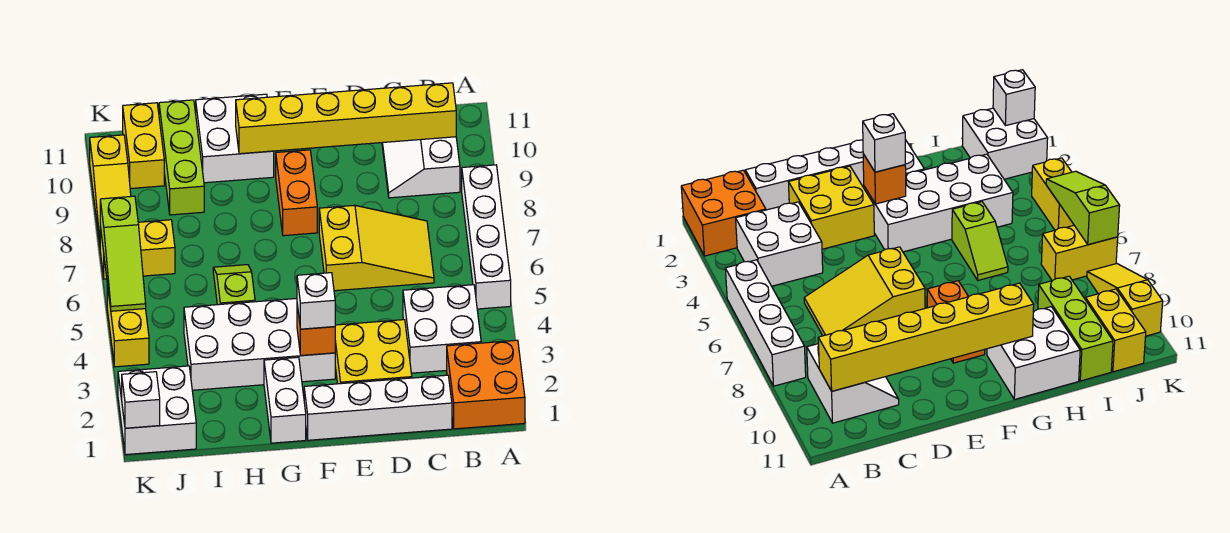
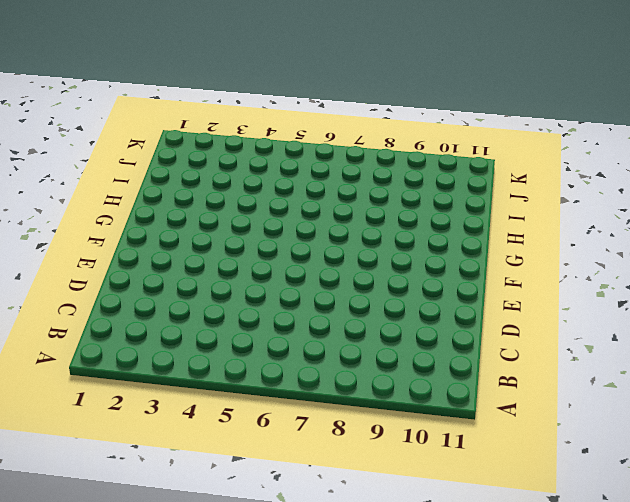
none -> orange brick A1:B2 level 1
none -> white brick A5:A8 level 1
none -> white brick B3:C4 level 1

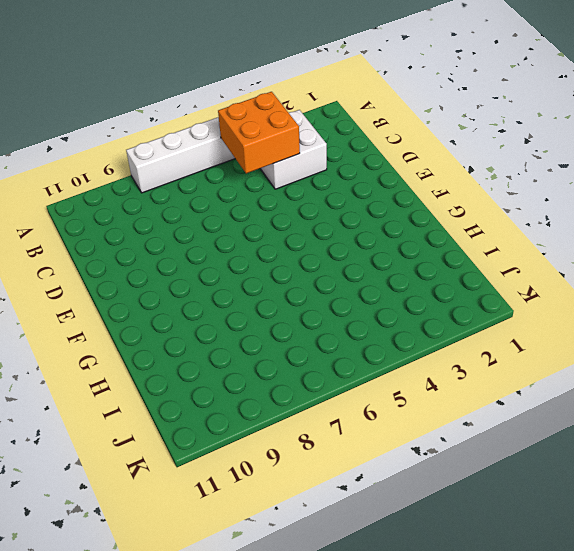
orange brick B4:C5 level 2 -> orange brick A1:B2 level 1
none -> white slope B9:C10 level 1 top B
none -> white brick C1:F1 level 1
none -> yellow slope C6:E7 level 1 top E

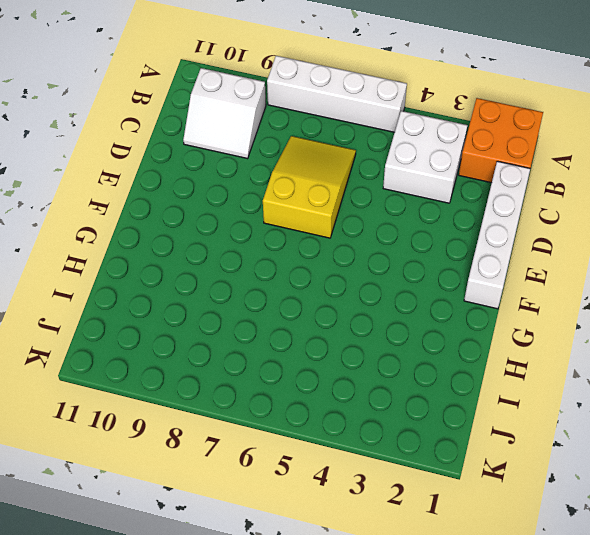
none -> yellow brick D2:E3 level 1
none -> white brick F3:I4 level 1
none -> orange brick F8:F9 level 1

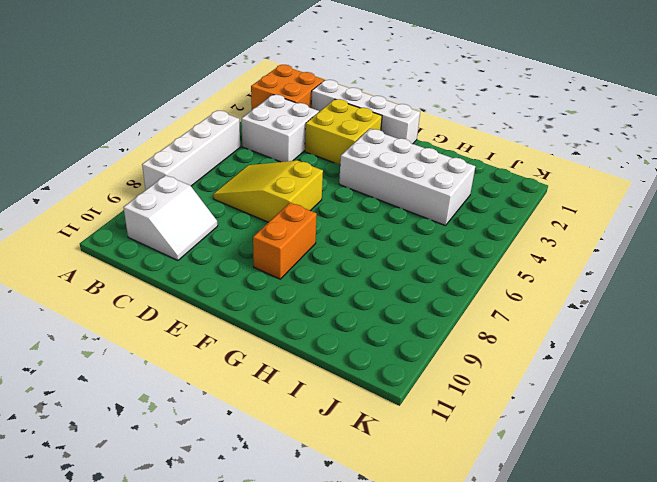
none -> white brick G1:G2 level 1
none -> white brick G10:H11 level 1
none -> lime slope H5:H6 level 1 top 5

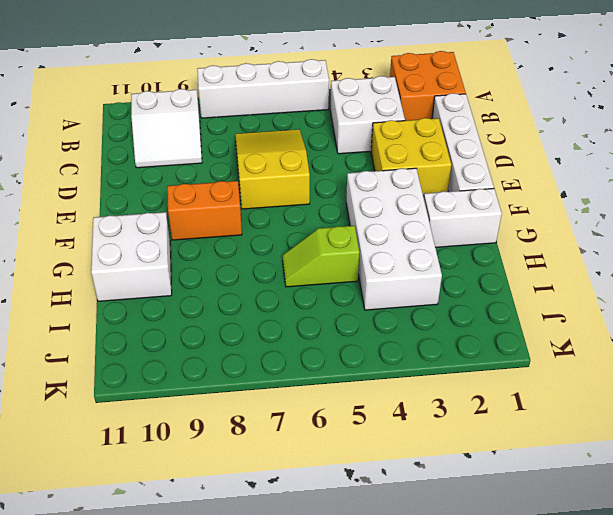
none -> lime brick I9:I11 level 1
none -> white brick J1:K2 level 1
none -> yellow brick J7:K7 level 1

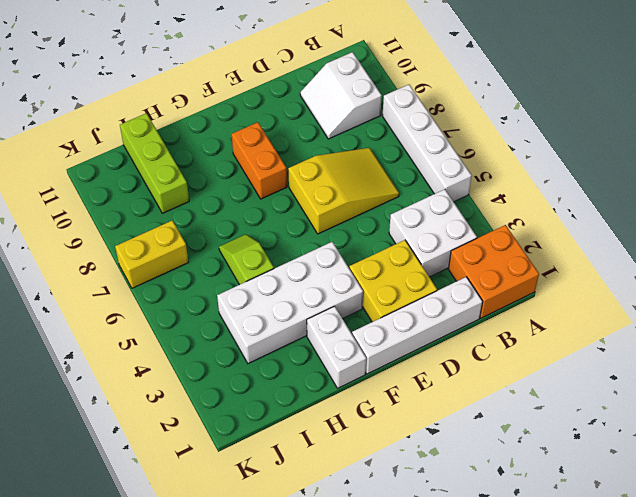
none -> white brick G10:H11 level 1
none -> white brick J1:K2 level 1
none -> yellow brick J10:J11 level 1

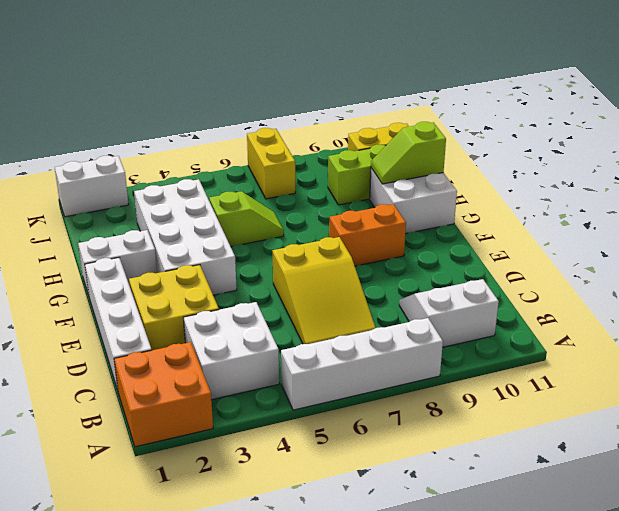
lime slope H10:H11 level 2 top 11 -> none
white brick K1:K2 level 1 -> white brick J1:K2 level 1
none -> yellow brick K4:K5 level 1
none -> yellow slope K8:K10 level 1 top 10
none -> yellow brick B10:G10 level 2

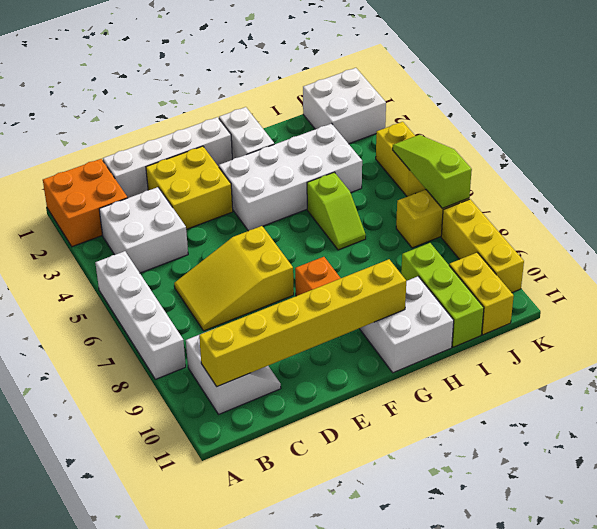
yellow brick K8:K10 level 1 -> yellow slope K8:K10 level 1 top 10
none -> orange brick F3 level 2
none -> white brick K1 level 2
none -> white brick F3 level 3

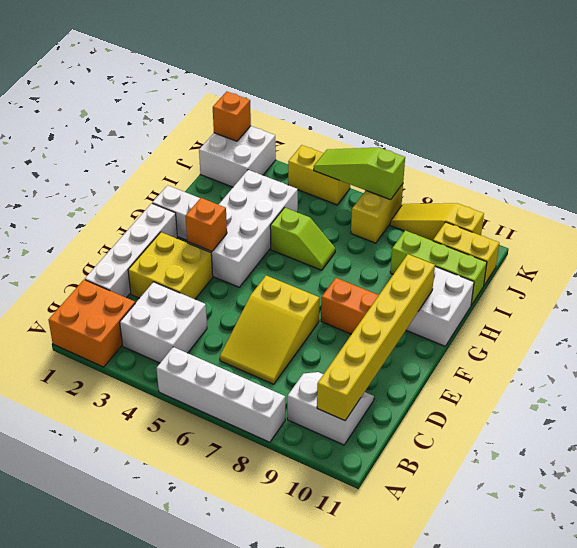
orange brick K1 level 2 -> white brick K1 level 2
none -> white brick F3 level 3

